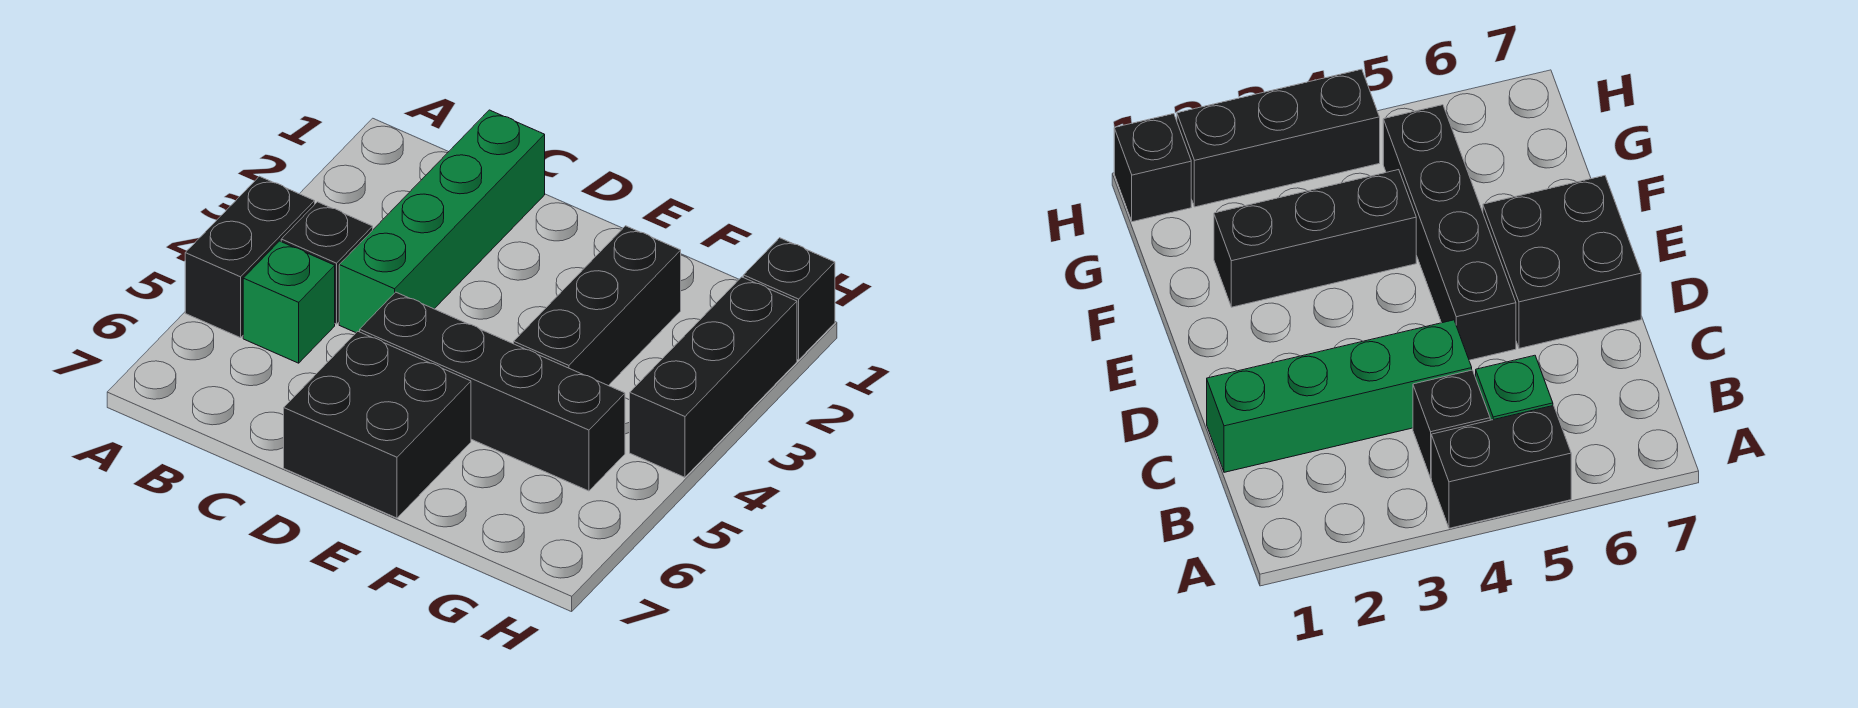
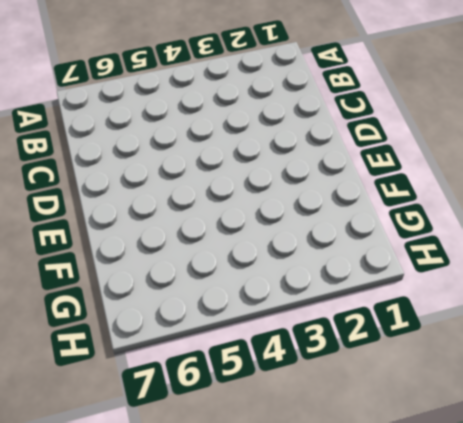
none -> black brick A4:A5 level 1
none -> black brick B4 level 1

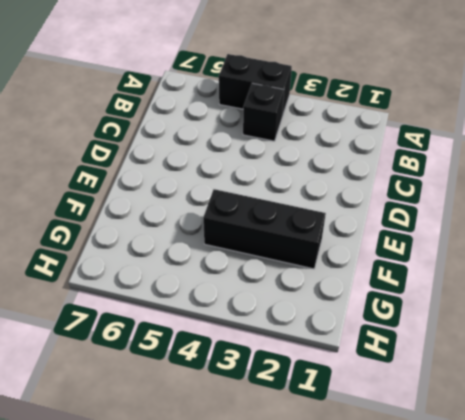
none -> green brick B5 level 1
none -> green brick C1:C4 level 1

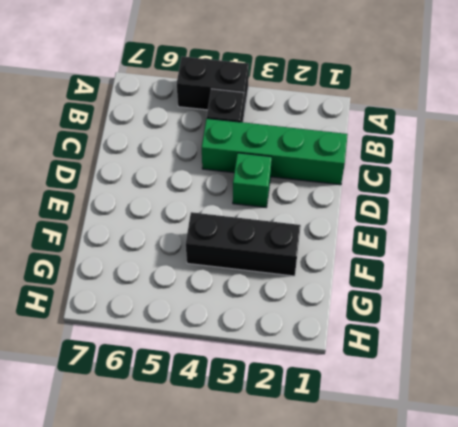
green brick D3 level 1 -> green brick B5 level 1
none -> black brick D5:G5 level 1
none -> black brick D6:E7 level 1

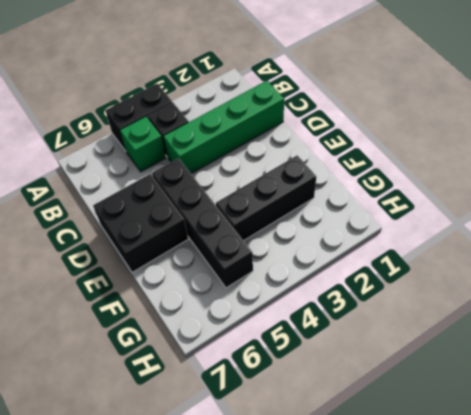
none -> black brick H1 level 1
none -> black brick H2:H4 level 1

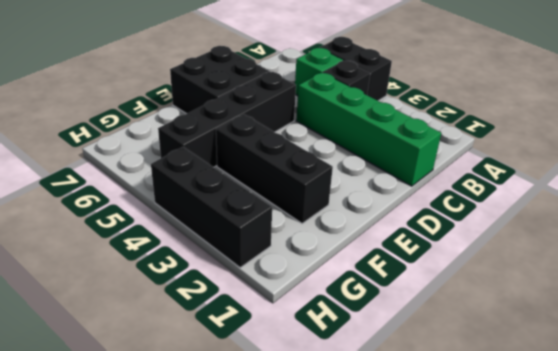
none -> black brick H1 level 1

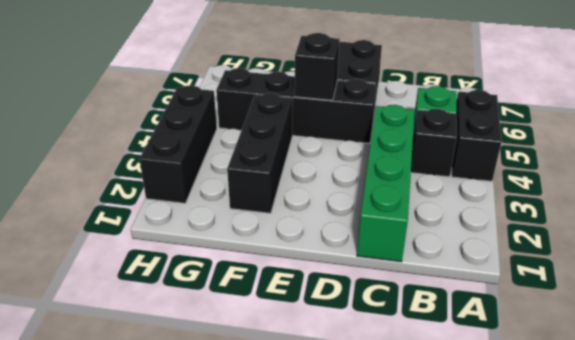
black brick E5 level 2 -> black brick H1 level 1

